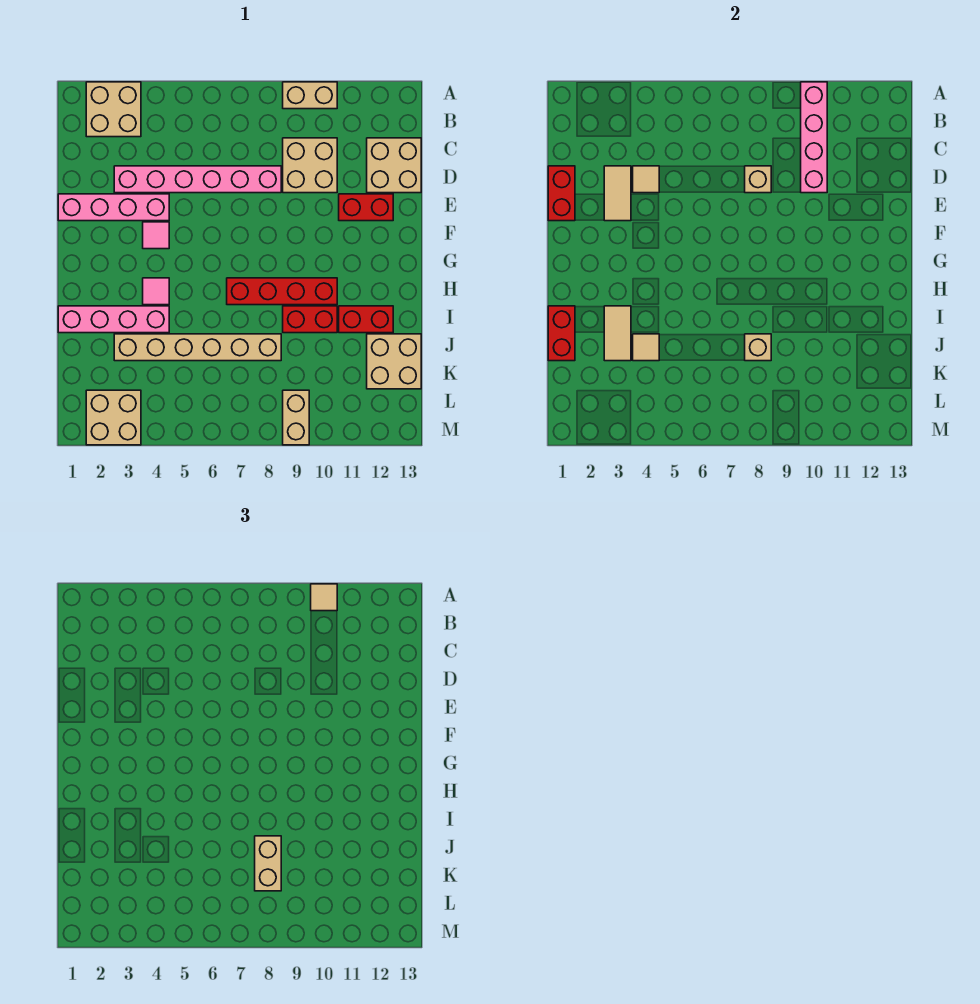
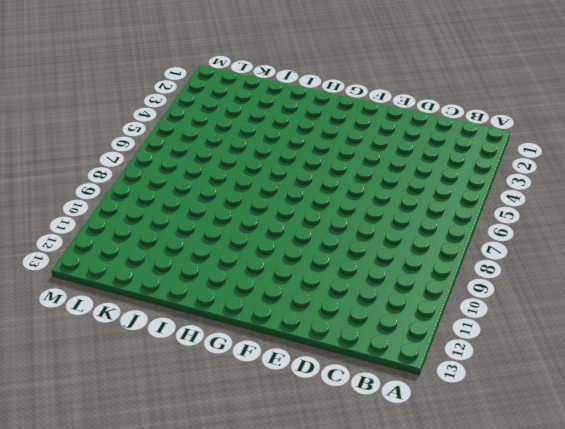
none -> tan brick A2:B3 level 1
none -> tan brick A9:A10 level 1
none -> tan brick C9:D10 level 1

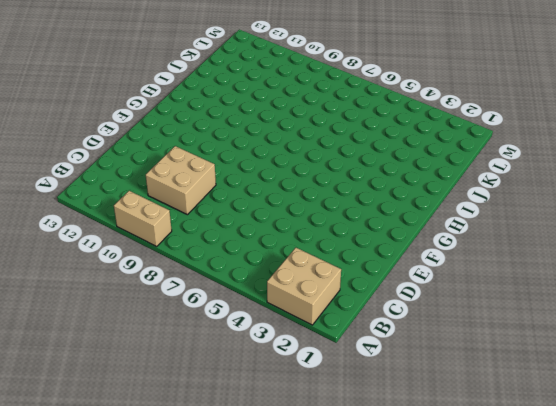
none -> tan brick C12:D13 level 1
none -> pink brick D3:D8 level 1
none -> pink brick E1:E4 level 1

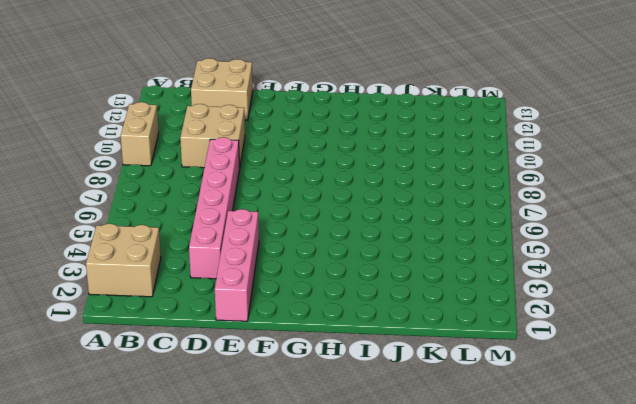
none -> red brick E11:E12 level 1
none -> pink tile F4 level 1
none -> pink tile H4 level 1

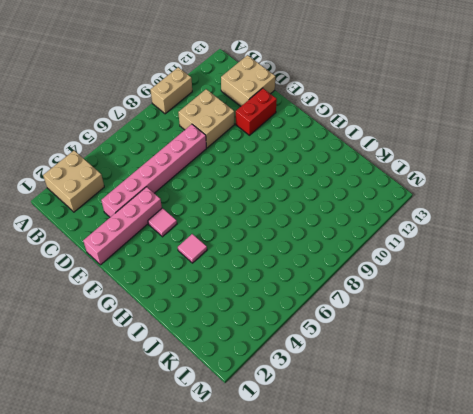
none -> red brick H7:H10 level 1
none -> pink brick I1:I4 level 1
none -> red brick I9:I10 level 1

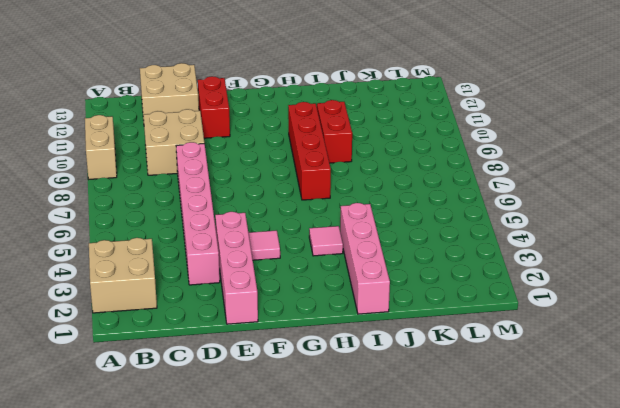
none -> red brick I11:I12 level 1
none -> tan brick J3:J8 level 1
none -> tan brick J12:K13 level 1

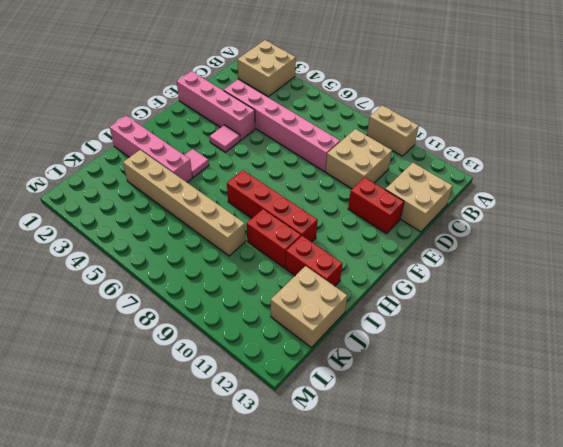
none -> tan brick L2:M3 level 1
none -> tan brick L9:M9 level 1
none -> pink brick A10:D10 level 2

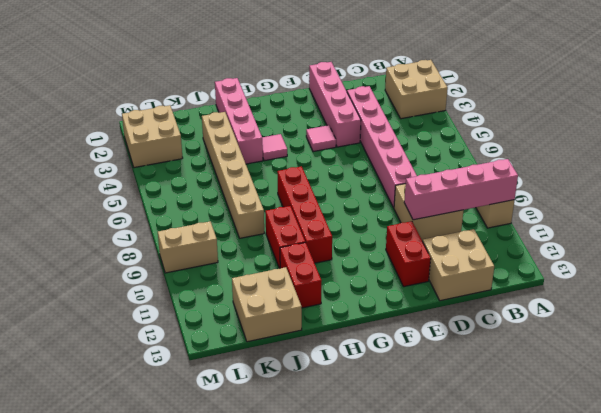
none -> red brick D1:E1 level 2
none -> tan tile D3:E3 level 2
none -> tan tile D4 level 2

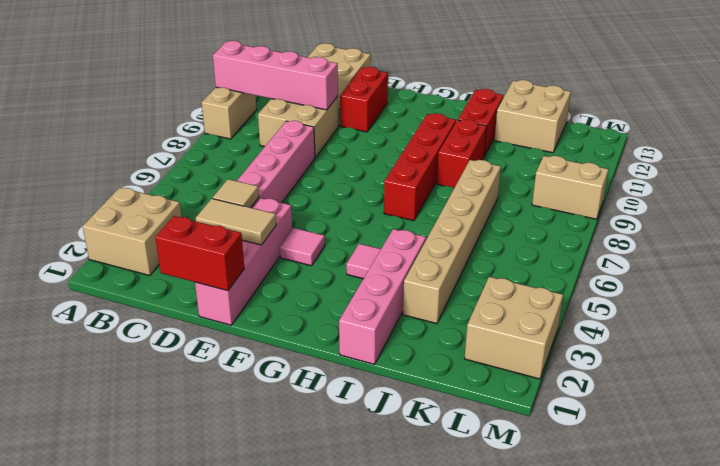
none -> tan brick D8 level 2
none -> red brick I1:J1 level 2
none -> tan tile I3:J3 level 2

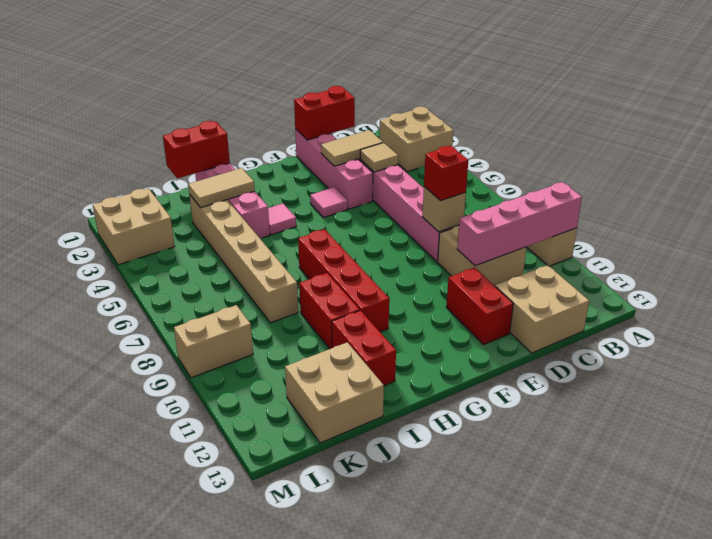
red brick D8 level 3 -> none
none -> tan tile J4 level 2
none -> tan brick J8 level 2
none -> tan tile A10 level 3

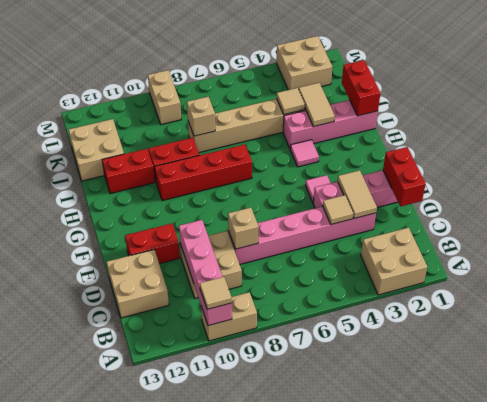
none -> tan brick J8:K8 level 3

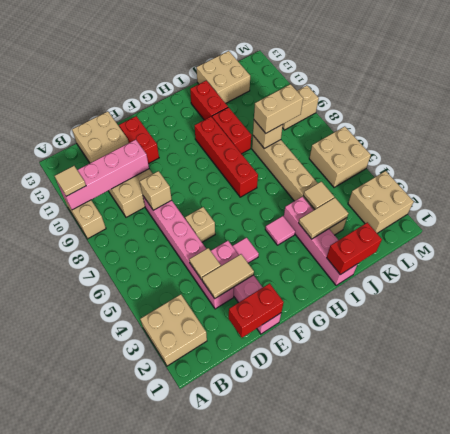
tan brick E6 level 1 -> none
tan brick L5:M6 level 1 -> none

